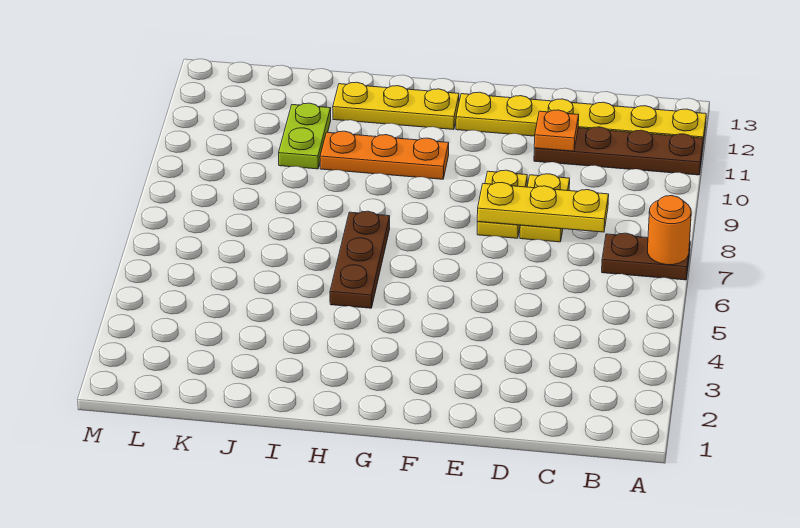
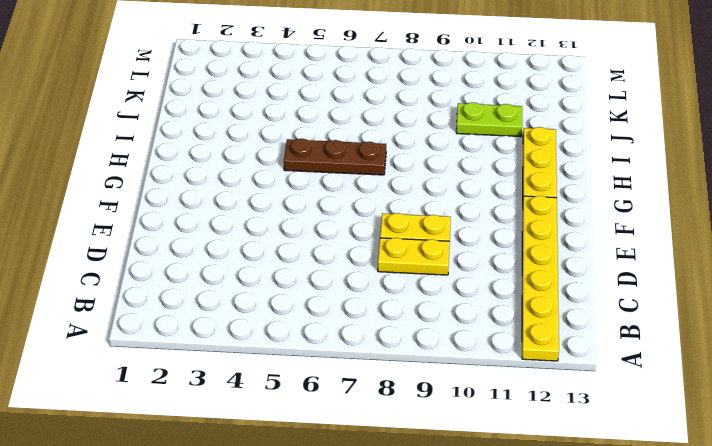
none -> brown plate A7:B7 level 1
none -> brown plate A11:D11 level 1
none -> orange plate G10:I10 level 1

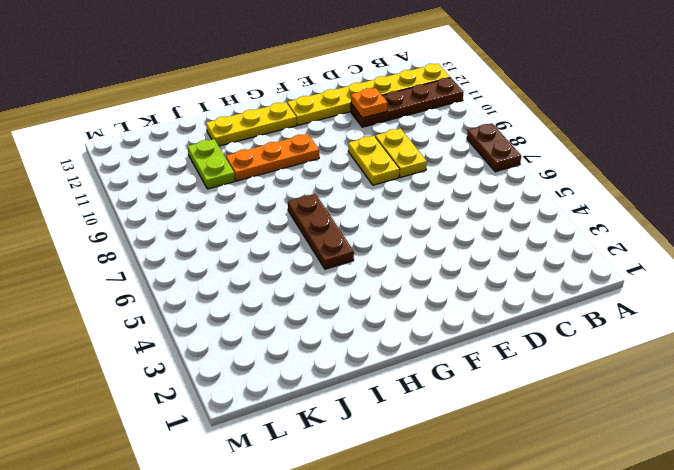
brown plate A7:A8 level 1 -> brown plate A7:B7 level 1
none -> orange round brick A7 level 2
none -> yellow plate C8:E8 level 2

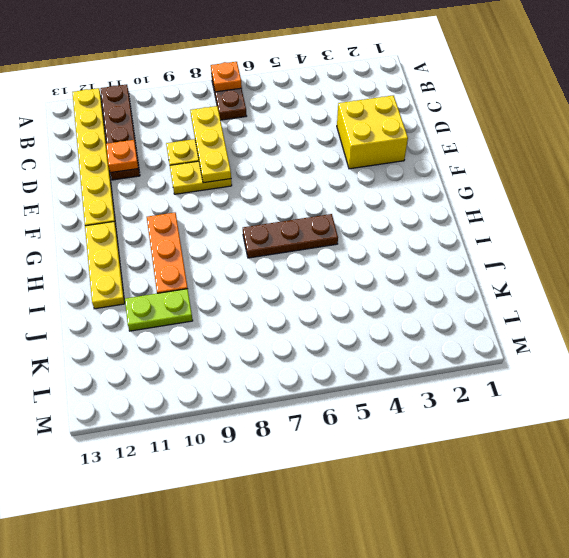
orange plate A7 level 2 -> orange round brick A7 level 2
yellow brick D2:E3 level 1 -> none

